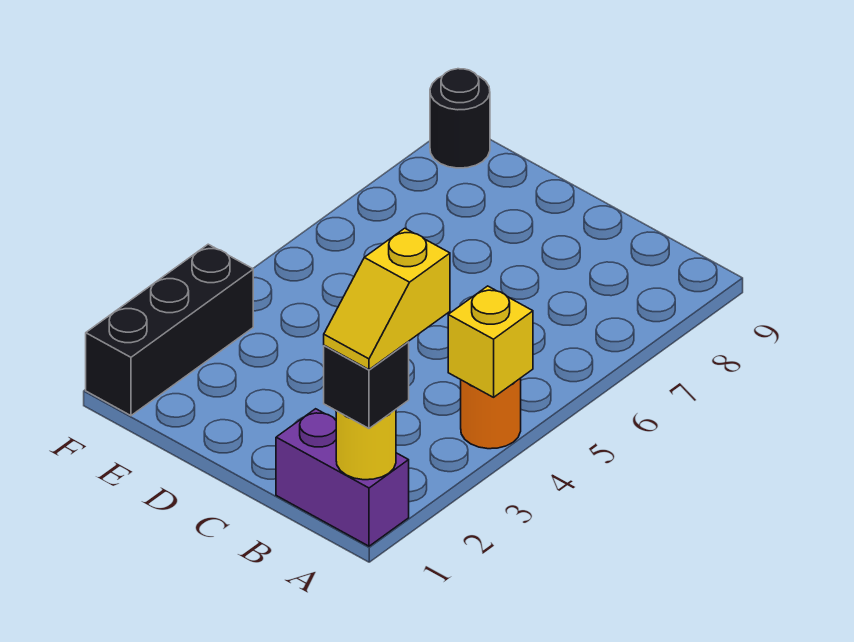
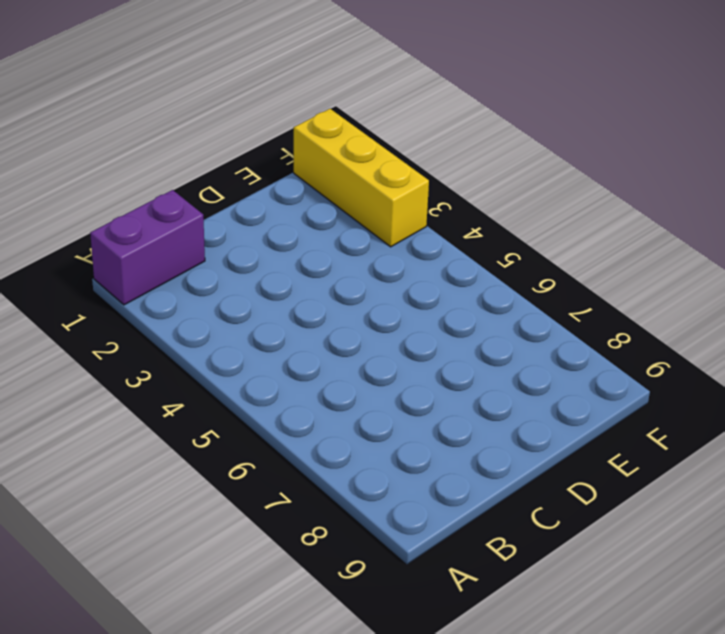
yellow brick F1:F3 level 1 -> black brick F1:F3 level 1
none -> orange round brick A4 level 1
none -> black round brick F9 level 1

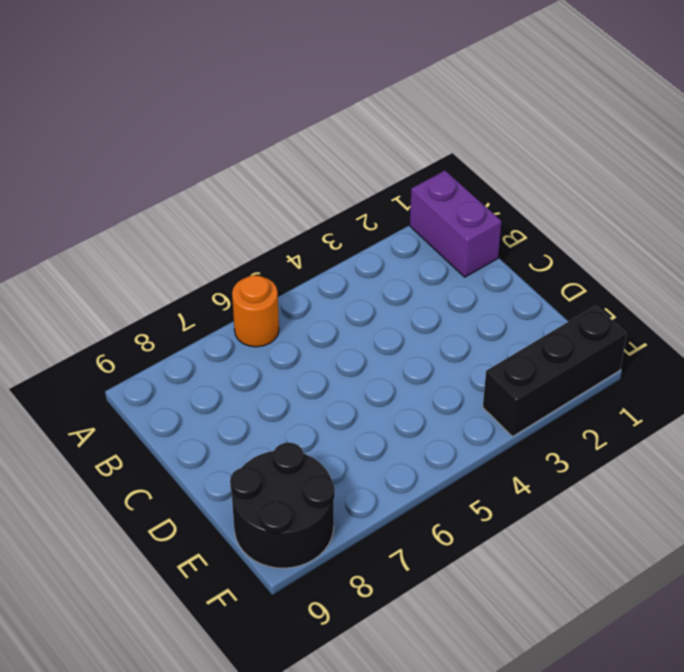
orange round brick A6 level 1 -> orange round brick A4 level 1
black round brick E8:F9 level 1 -> black round brick F9 level 1
none -> yellow round brick A1 level 2
none -> yellow brick A4 level 2

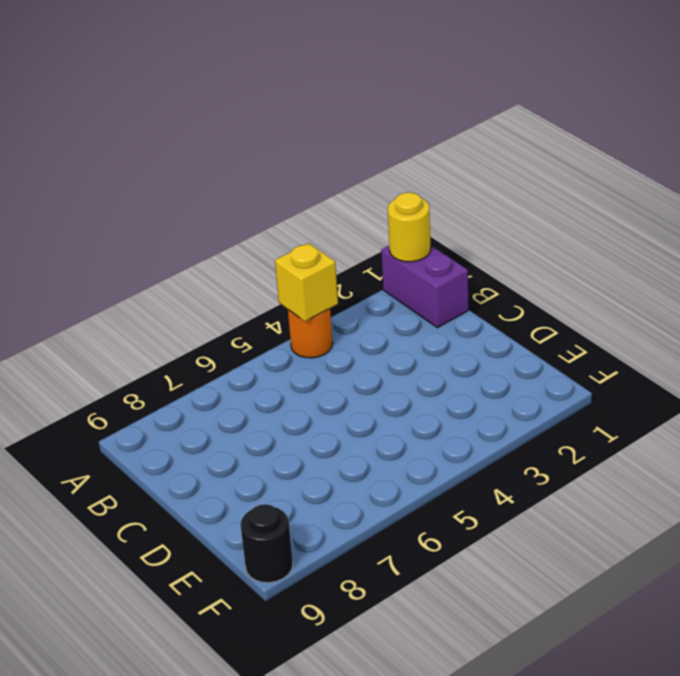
none -> black brick F1:F3 level 1
none -> black brick A1 level 3

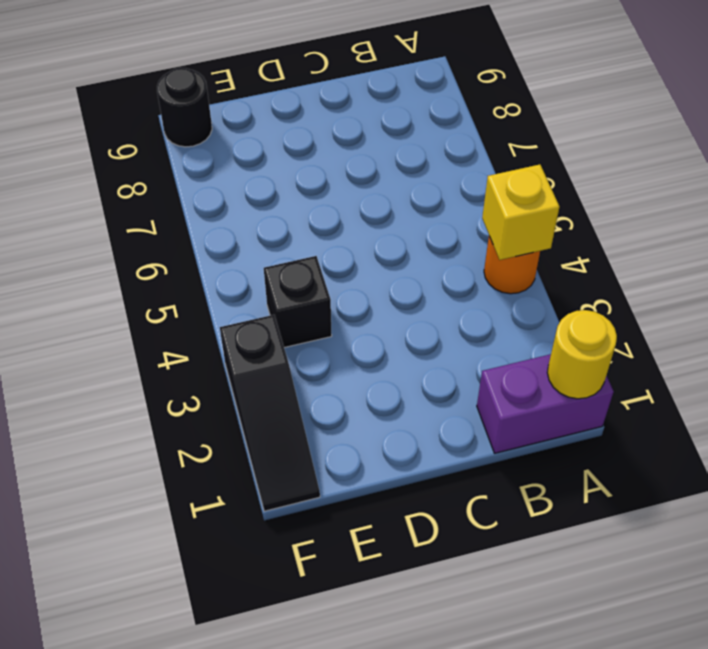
black brick E4 level 1 -> black brick A1 level 3
black slope F1:F3 level 1 top 3 -> black brick F1:F3 level 1
none -> yellow slope A1:A2 level 4 top 2

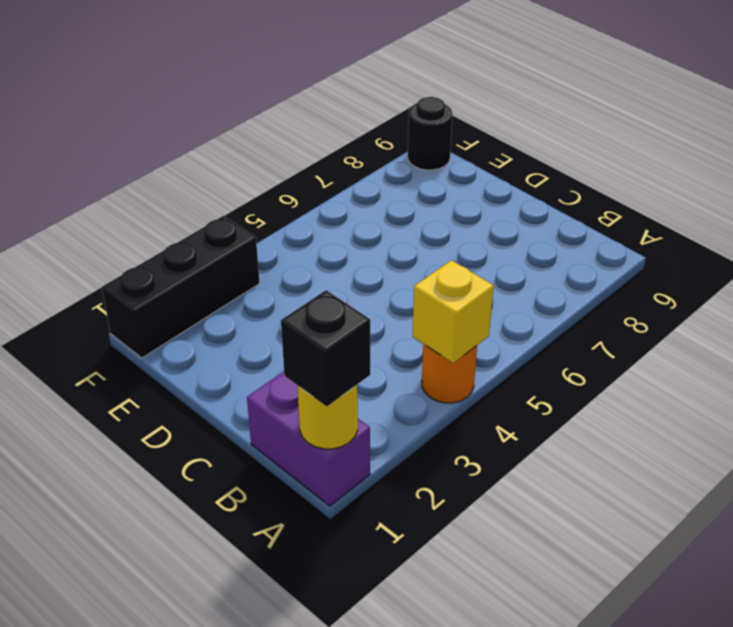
none -> yellow slope A1:A2 level 4 top 2

